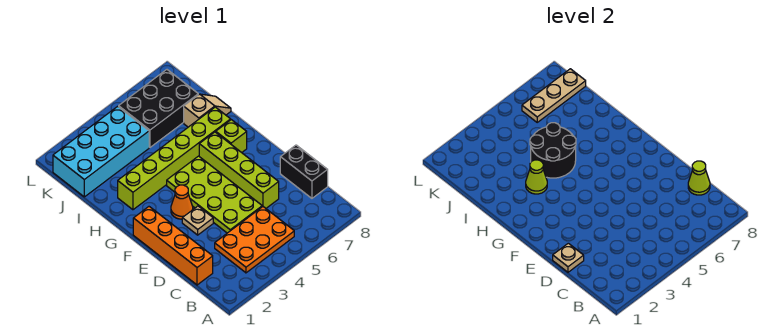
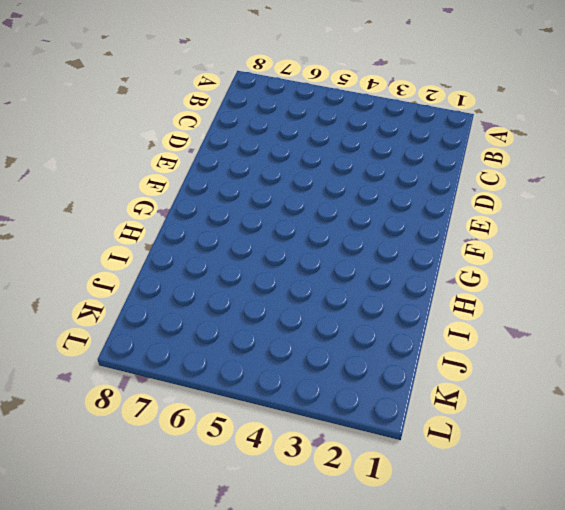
none -> orange plate B3:C5 level 1
none -> orange brick C1:F1 level 1
none -> black brick C8:D8 level 1

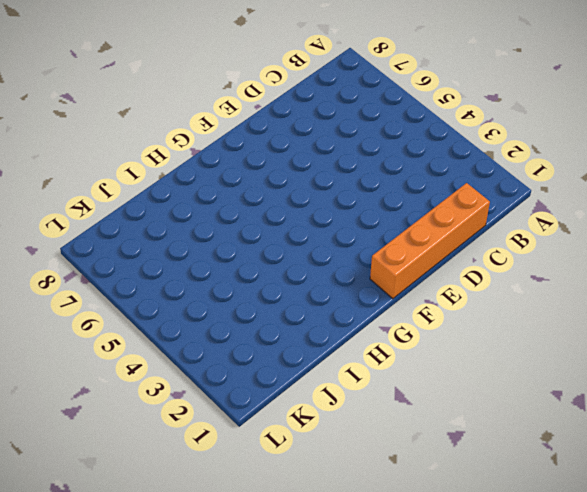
none -> orange plate B3:C5 level 1
none -> black brick C8:D8 level 1
none -> lime plate D4:G5 level 1

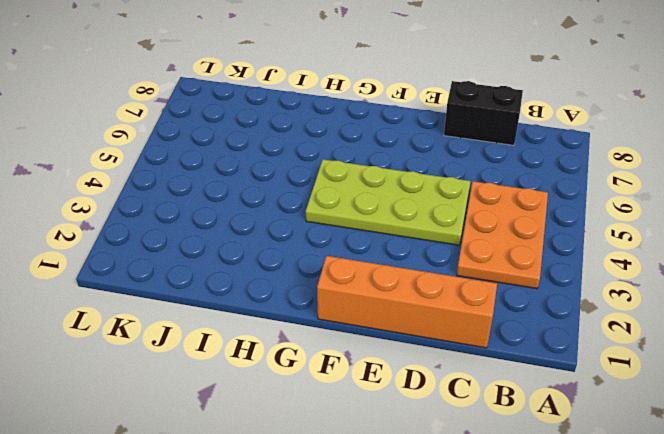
none -> lime brick D6:G6 level 1
none -> tan plate E3 level 1
none -> orange cone F3 level 1

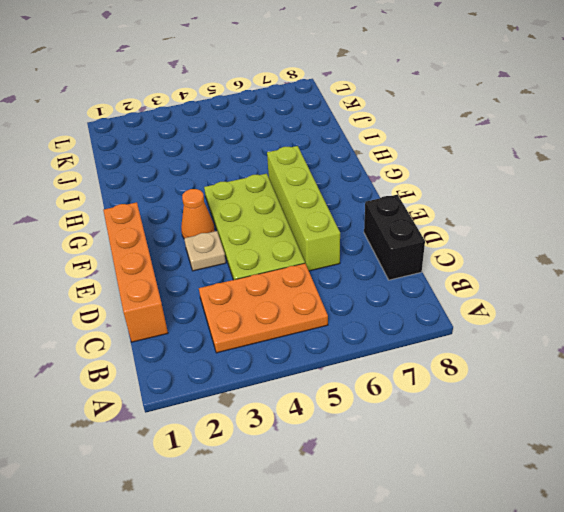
none -> lime brick G7 level 1
none -> lime brick H2:H7 level 1
none -> tan slope I7:I8 level 1 top 7

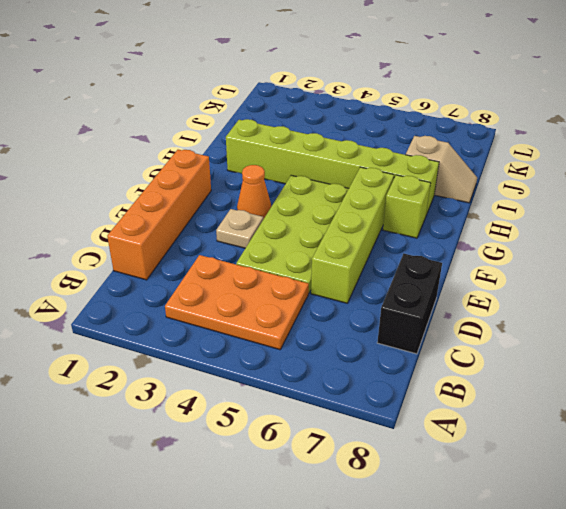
none -> cyan brick J1:K4 level 1
none -> black brick J5:K7 level 1
none -> lime cone C8 level 2

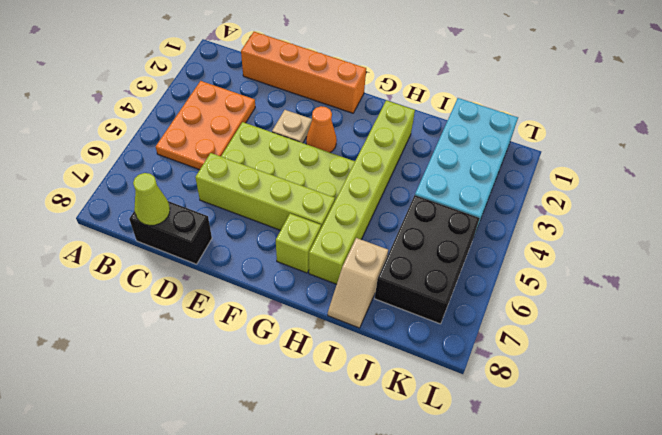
none -> tan plate D1 level 2
none -> lime cone H3 level 2
none -> black round brick H4:I5 level 2

